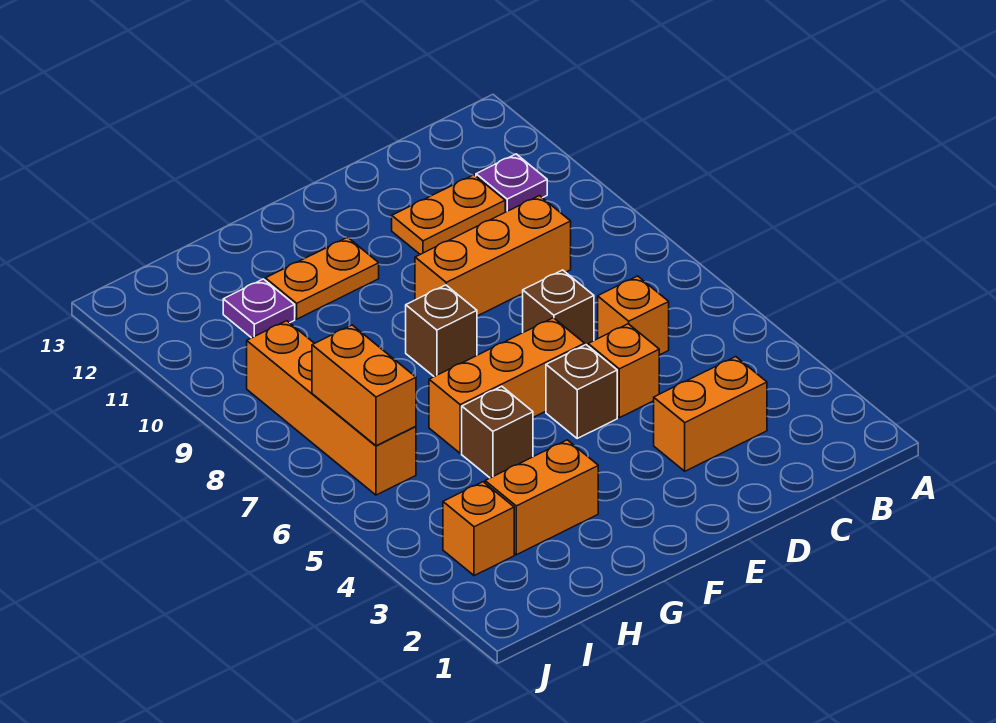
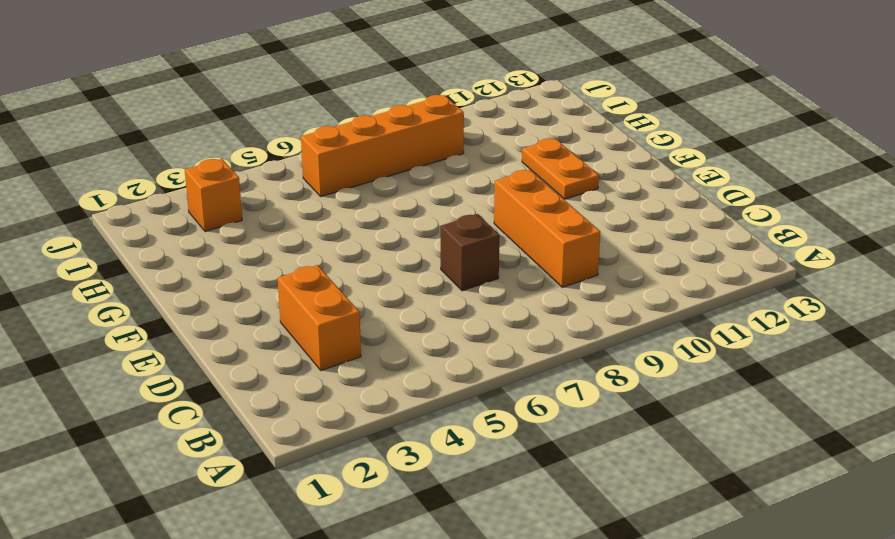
none -> purple plate B11 level 1
none -> orange brick C6 level 1
none -> orange plate C11:D11 level 1

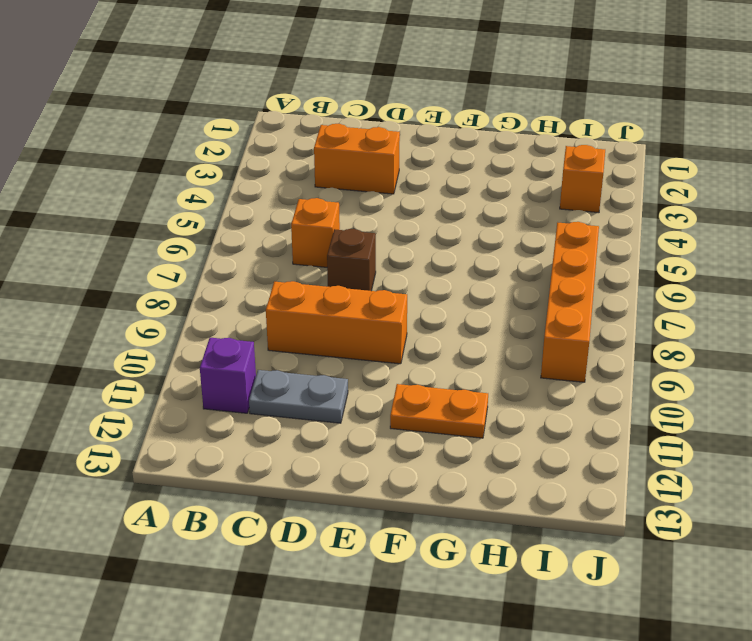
purple brick B11 level 1 -> purple plate B11 level 1
grey plate C11:D11 level 1 -> orange plate C11:D11 level 1
none -> orange brick D5 level 1
none -> brown brick E5 level 1
none -> orange brick E6:G6 level 1

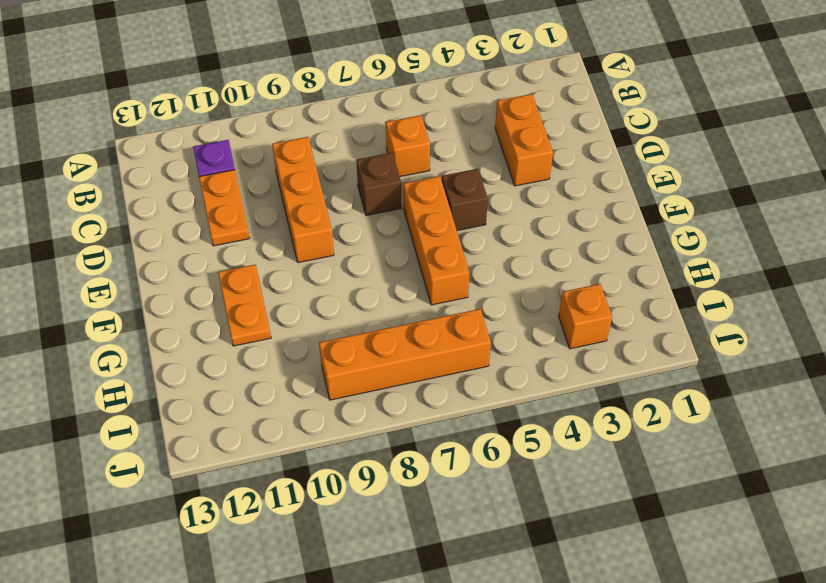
none -> orange brick D5 level 1
none -> brown brick F8 level 1
none -> orange brick G3:H3 level 1

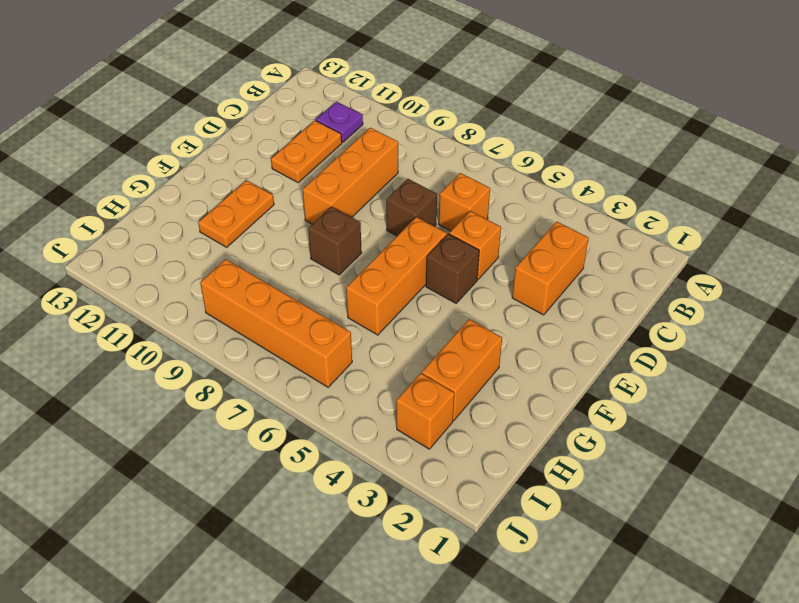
none -> brown brick G5 level 1
none -> purple plate H11 level 1
none -> orange brick I6:I7 level 2

